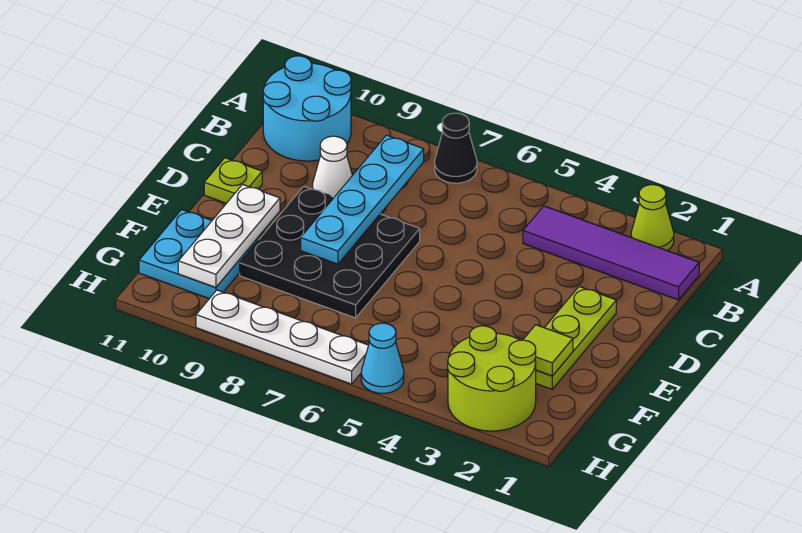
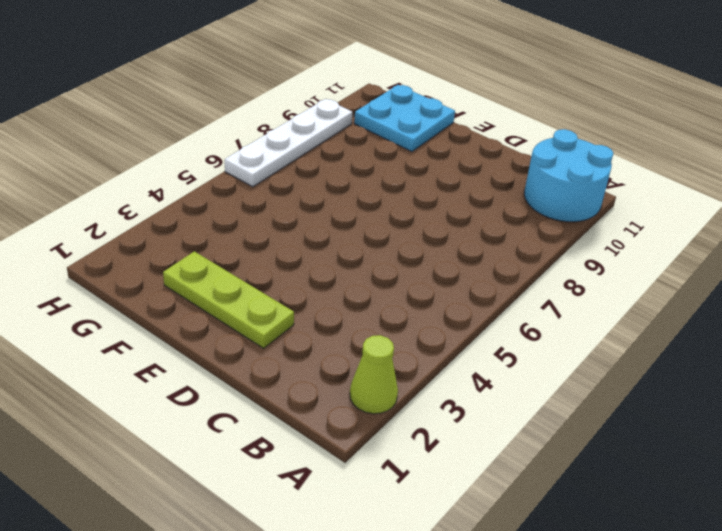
none -> black cone A7 level 1
none -> purple tile B1:B4 level 1
none -> white cone C9 level 1

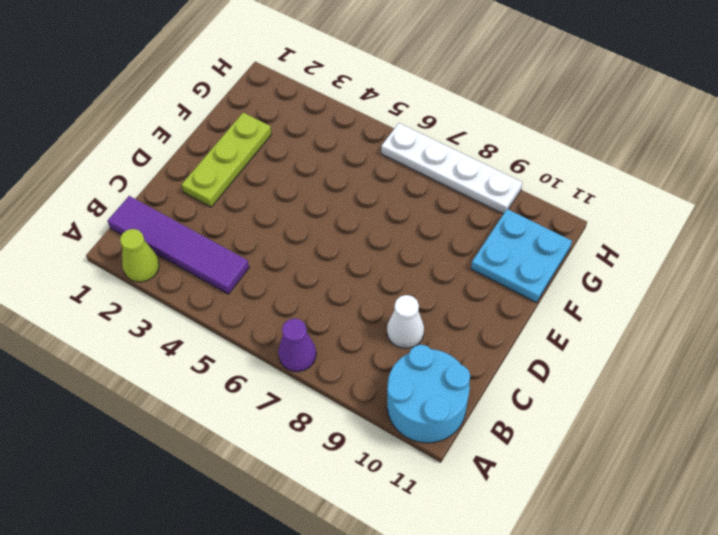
purple cone A7 level 1 -> black cone A7 level 1
none -> black plate D7:F9 level 1
none -> lime plate D11 level 1
none -> lime round brick G2:H3 level 1

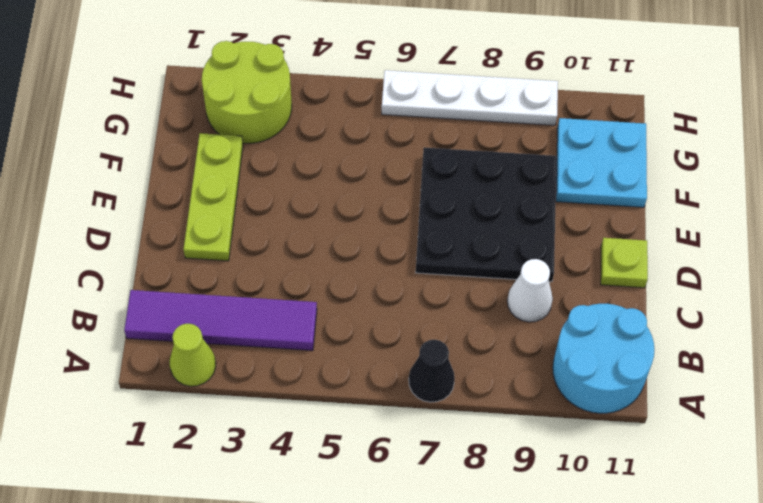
none -> cyan cone H5 level 1
none -> cyan plate B8:E8 level 2
none -> white plate E10:G10 level 2

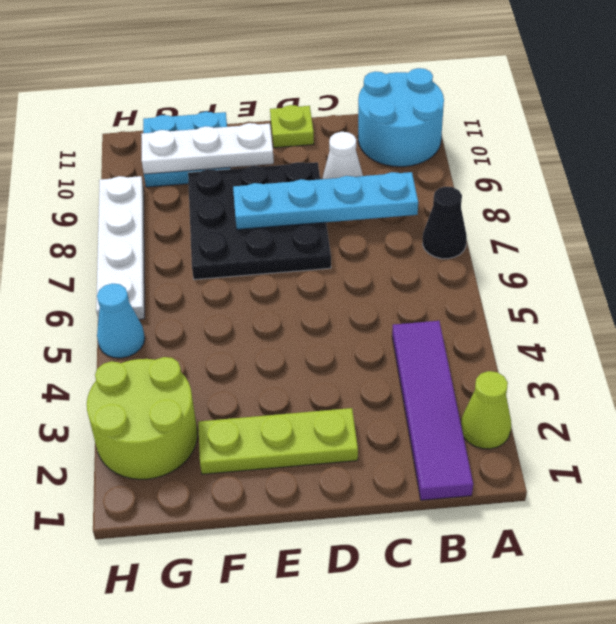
none -> lime tile F2 level 2

